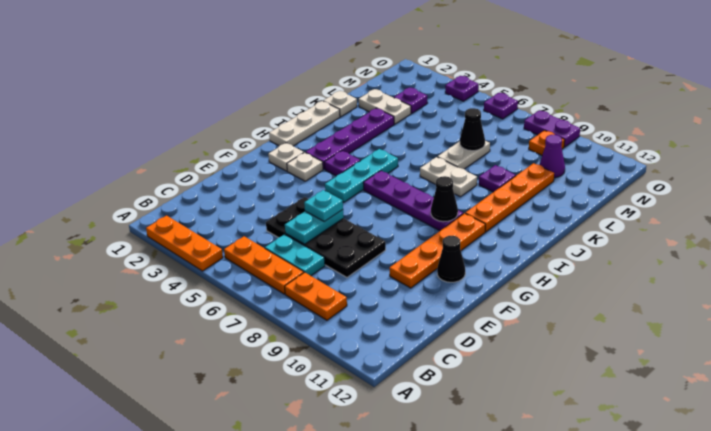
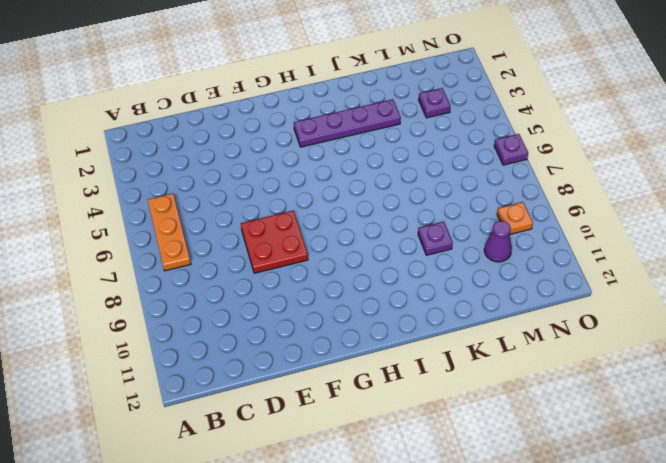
red plate E7:F8 level 1 -> black plate D5:E8 level 1
none -> orange plate A2:A4 level 1
none -> orange plate B8:B9 level 1
none -> cyan plate C6:C7 level 1
none -> orange plate E10:H10 level 1

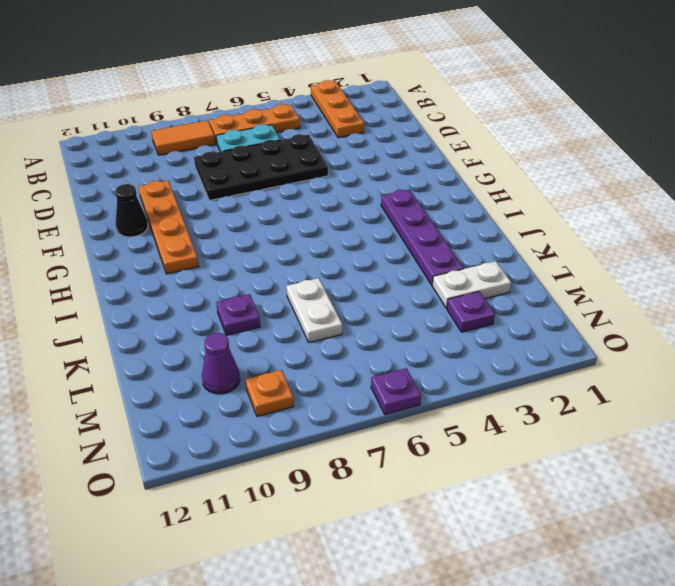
orange plate A3:C3 level 1 -> orange plate A2:A4 level 1
orange tile B8:B9 level 1 -> orange plate B8:B9 level 1
none -> white plate G2 level 1
none -> white plate G3 level 1
none -> cyan plate G5:I5 level 1
none -> white plate H1:J1 level 1

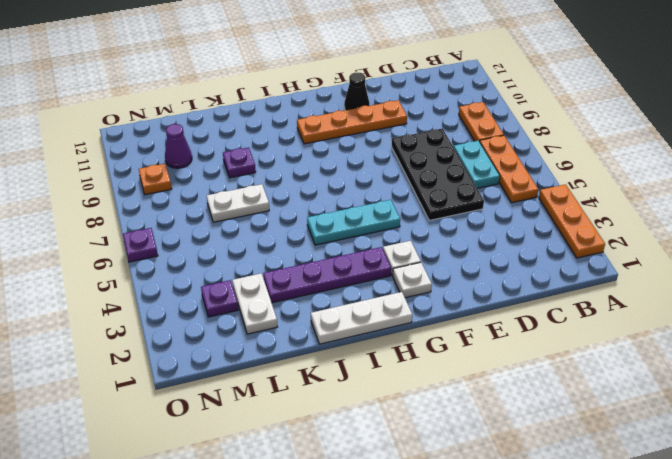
none -> purple plate H4 level 1
none -> purple plate H6:H9 level 1
none -> orange plate I10:L10 level 1
none -> white plate J7:J8 level 1

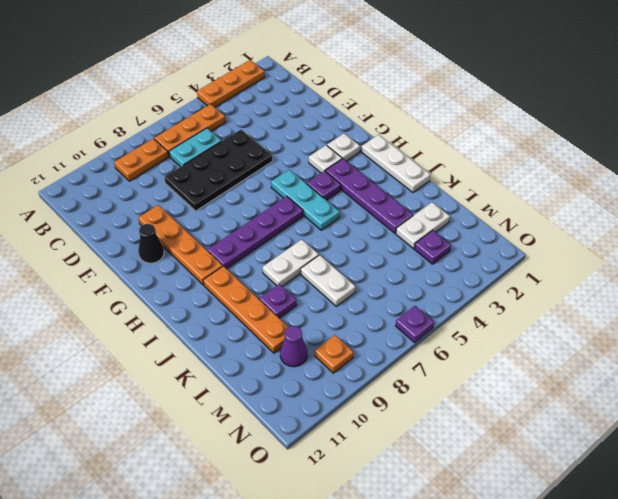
none -> white plate K1 level 1
none -> purple plate O4 level 1
none -> purple plate O8:O9 level 1
none -> cyan plate D6:E6 level 2

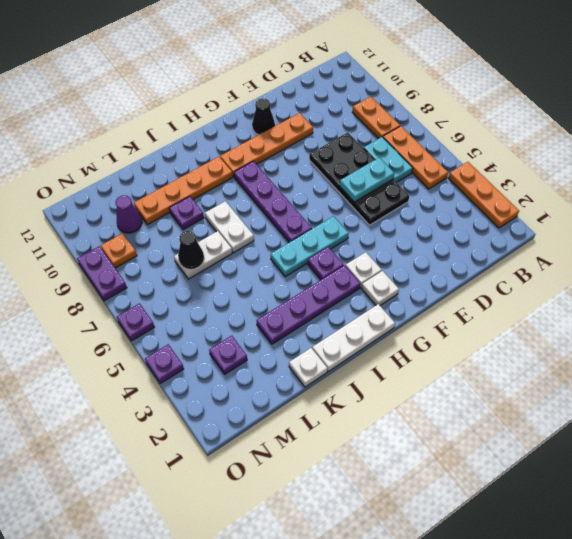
none -> white plate L2:L3 level 1
none -> black cone H9 level 2
none -> cyan plate E6 level 3

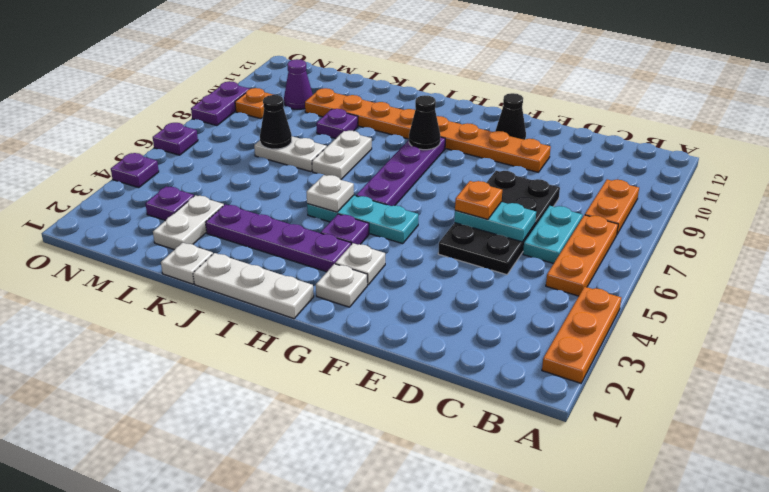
orange plate E6 level 3 -> cyan plate E6 level 3
white plate I5 level 2 -> none

